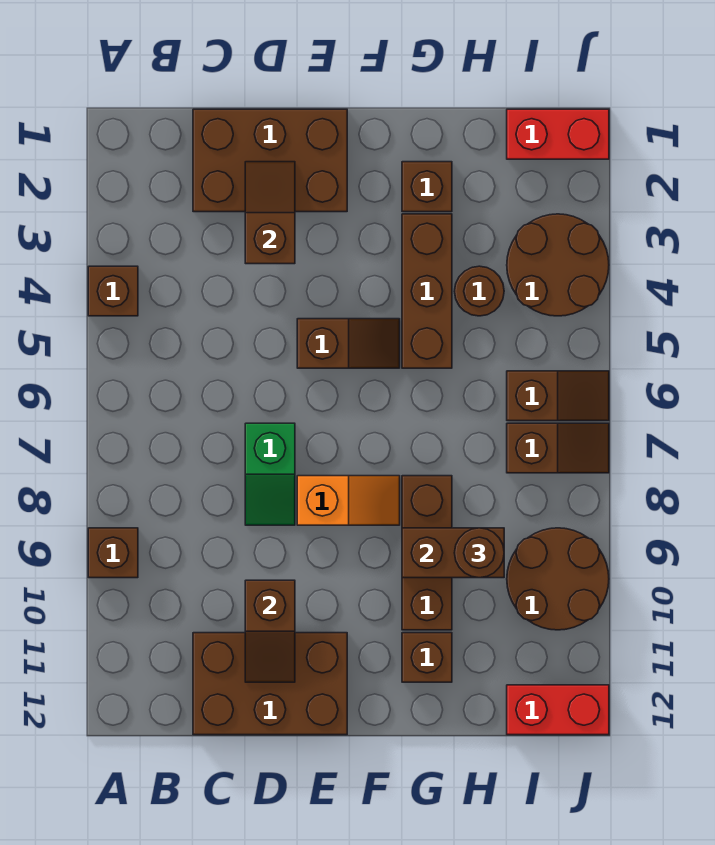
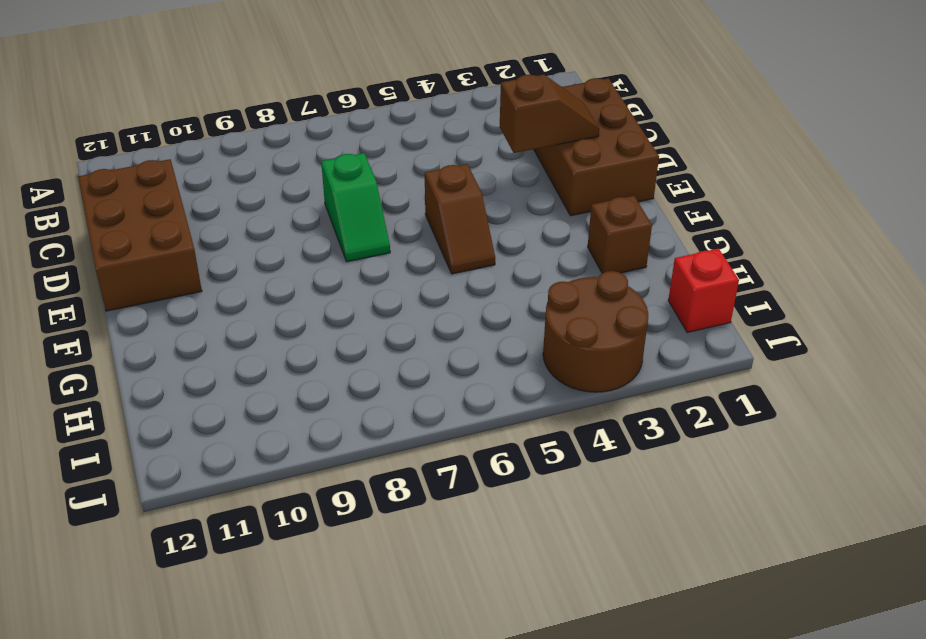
green slope D7:E7 level 1 top D -> green slope D7:D8 level 1 top 7
red brick I1 level 1 -> red brick I1:J1 level 1
none -> brown brick A4 level 1
none -> brown brick A9 level 1
none -> orange slope E8:F8 level 1 top E

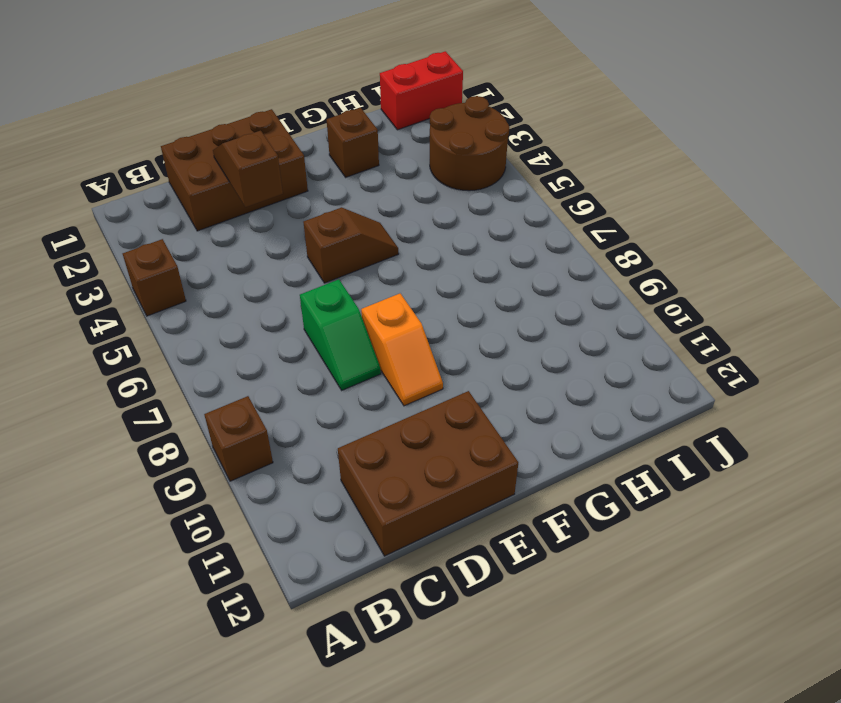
orange slope E8:E9 level 1 top 8 -> orange slope E8:F8 level 1 top E
none -> brown brick G3:G5 level 1
none -> brown brick G8:G10 level 1
none -> brown brick G11 level 1

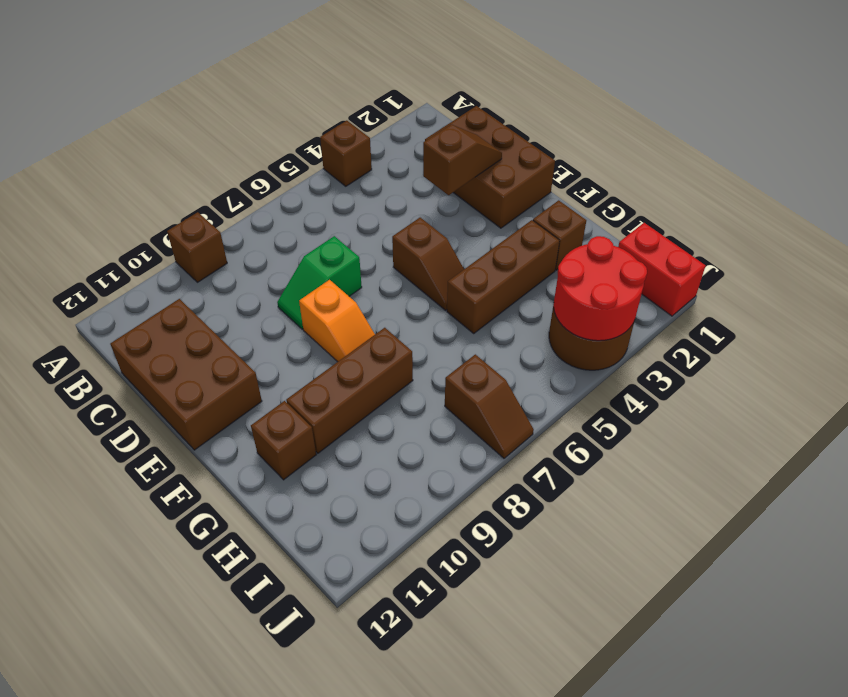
red round brick I3:J4 level 2 -> none
none -> brown round brick H4 level 1
none -> brown slope I6:J6 level 1 top I
none -> brown round brick I9:J10 level 1

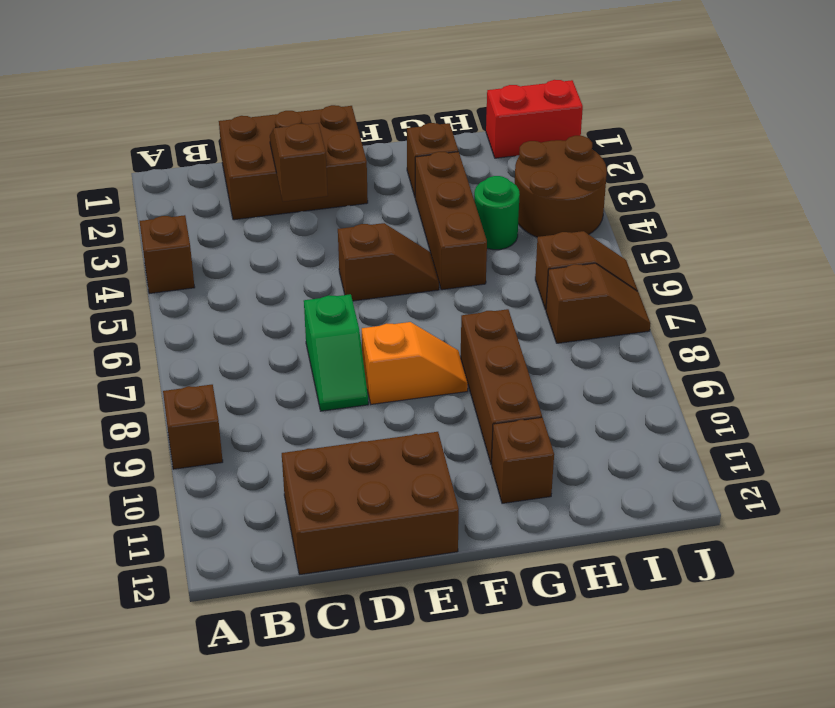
green round brick H4 level 1 -> brown round brick H4 level 1
none -> brown round brick I9:J10 level 1
none -> red brick I12:J12 level 1
none -> brown slope D10:D11 level 2 top 10

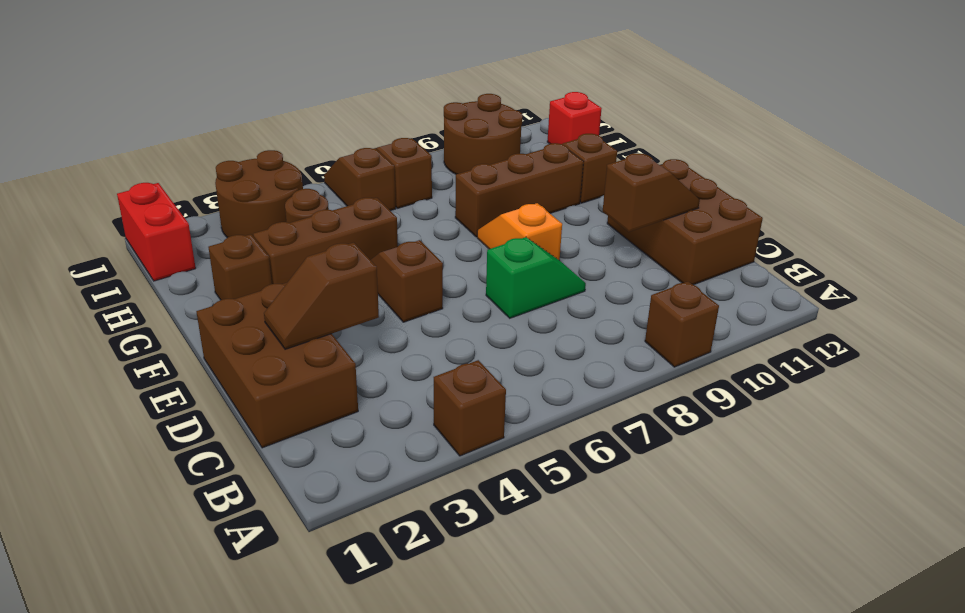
red brick I12 level 1 -> red brick I12:J12 level 1
none -> brown brick G9:H9 level 2
none -> brown round brick H9 level 3

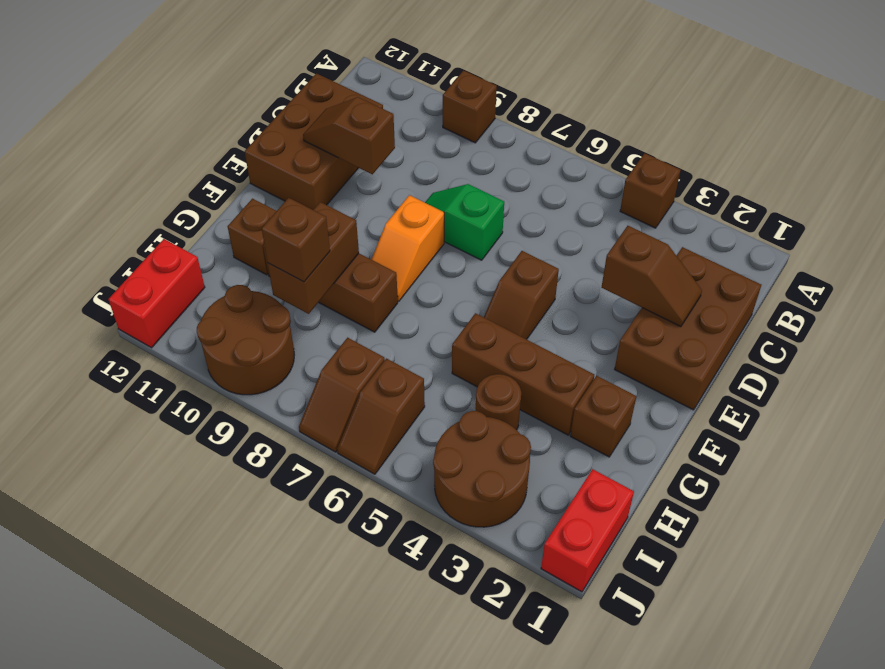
brown brick H9 level 3 -> brown round brick H9 level 3

